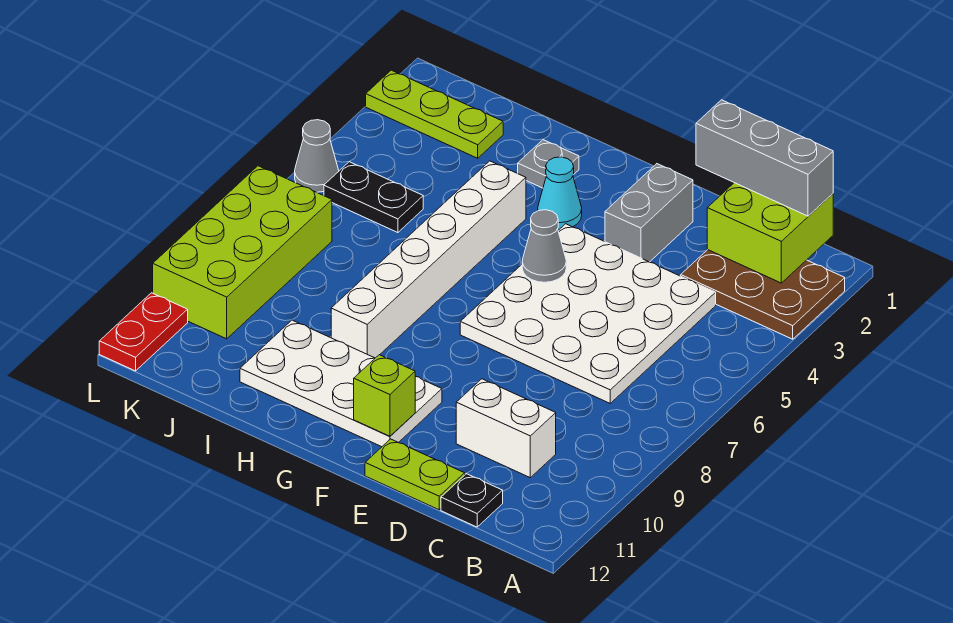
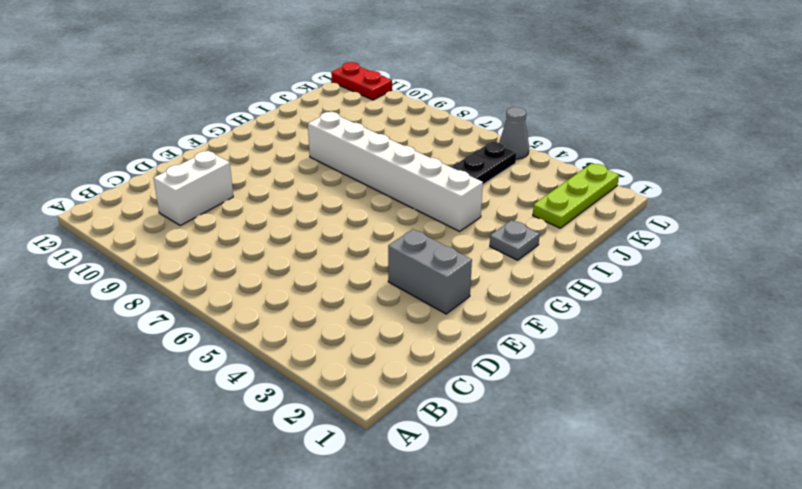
none -> brown plate A2:C3 level 1
none -> white plate C4:F7 level 1
none -> black plate C12 level 1

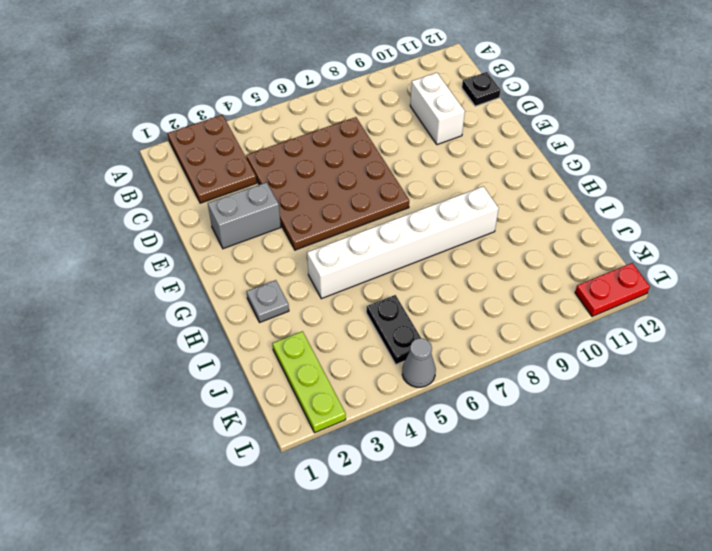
brown plate C4:F7 level 1 -> white plate C4:F7 level 1
none -> lime plate D12:E12 level 1
none -> white plate F10:I11 level 1
none -> cyan cone G3 level 1

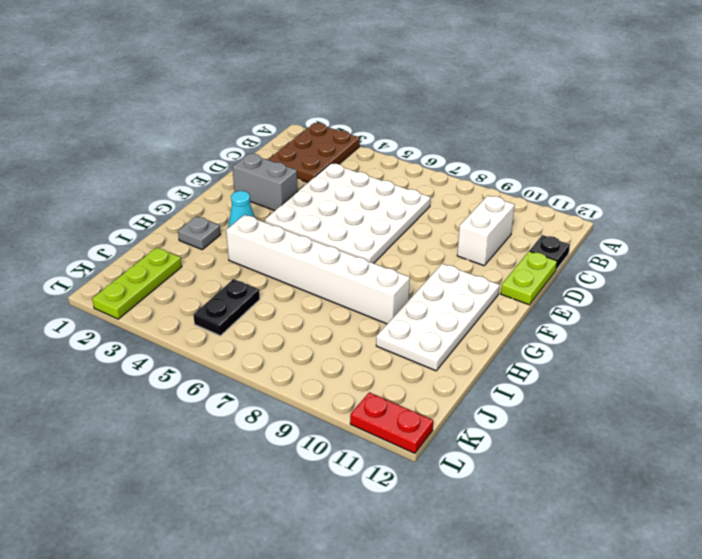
none -> lime brick K7:L10 level 1
none -> grey cone L5 level 1
none -> lime brick B1:C2 level 2

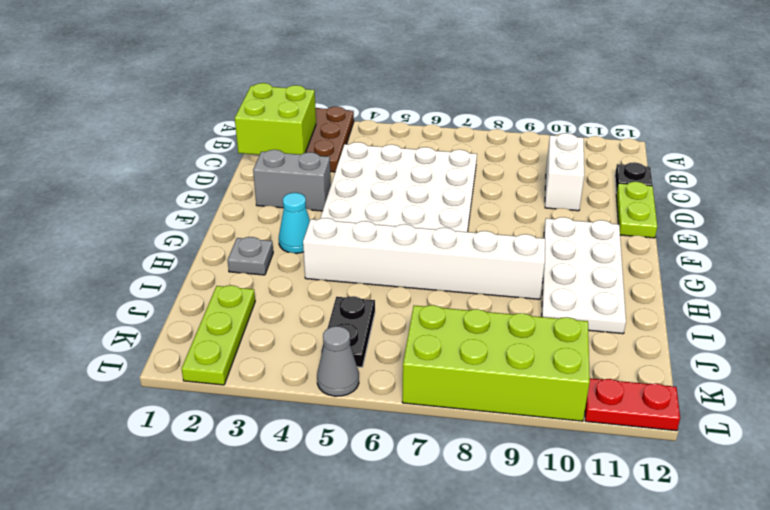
none -> grey cone F5 level 2
none -> lime brick F11 level 2
none -> grey brick B1:D1 level 3

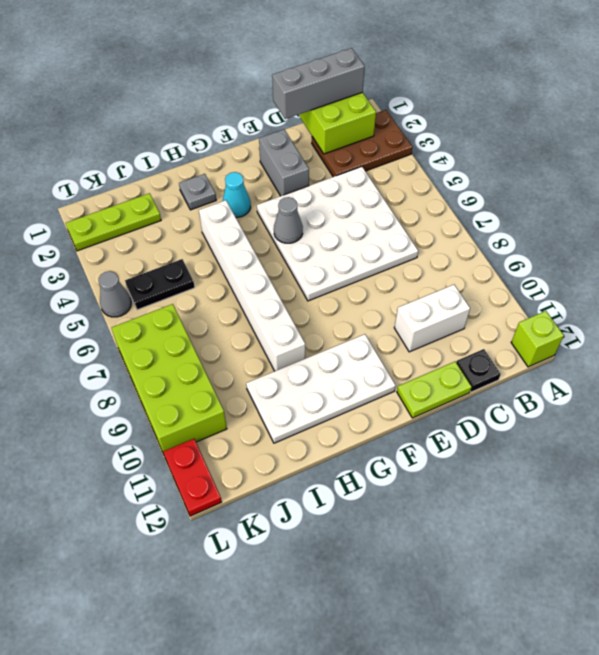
lime brick A12 level 1 -> lime brick F11 level 2

